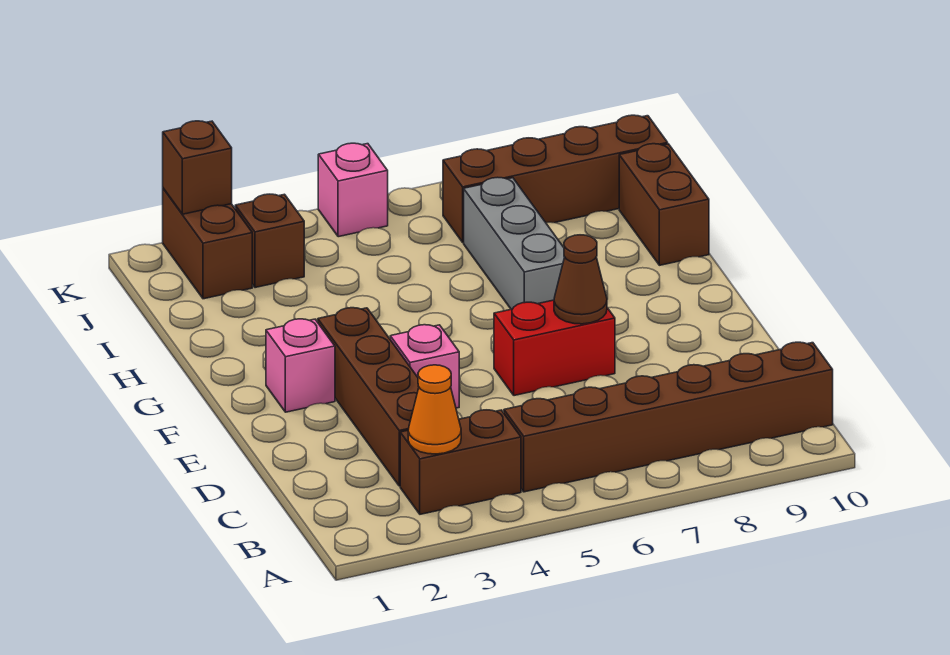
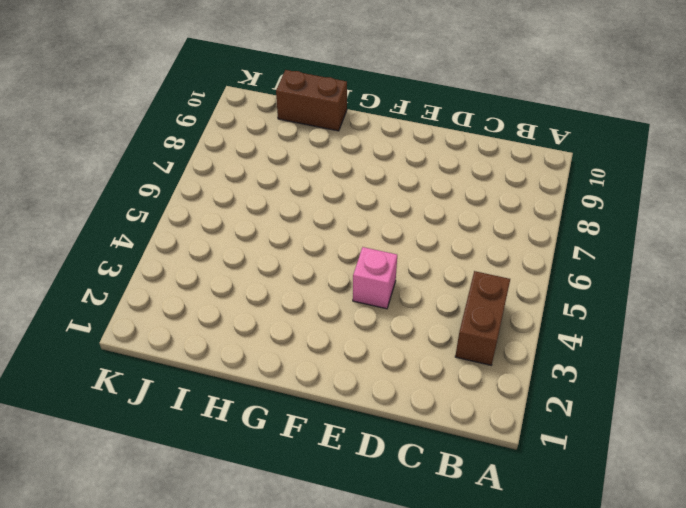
none -> brown brick B5:B10 level 1
none -> brown brick C3:F3 level 1
none -> red brick E6:E7 level 1

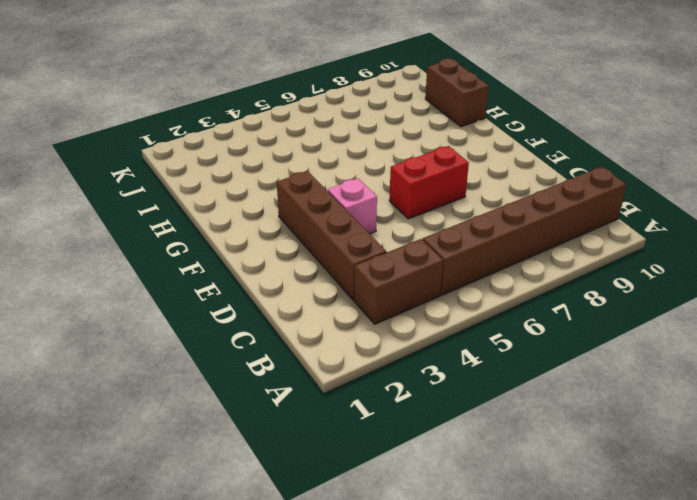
none -> pink brick F2 level 1
none -> grey brick G7:I7 level 1
none -> brown brick J2:K2 level 1

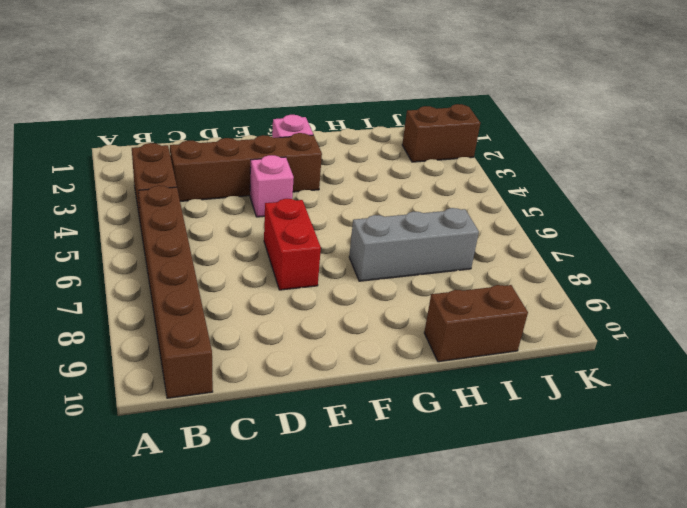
none -> brown brick J3 level 1
none -> brown brick J7:J10 level 1
none -> pink brick K5 level 1

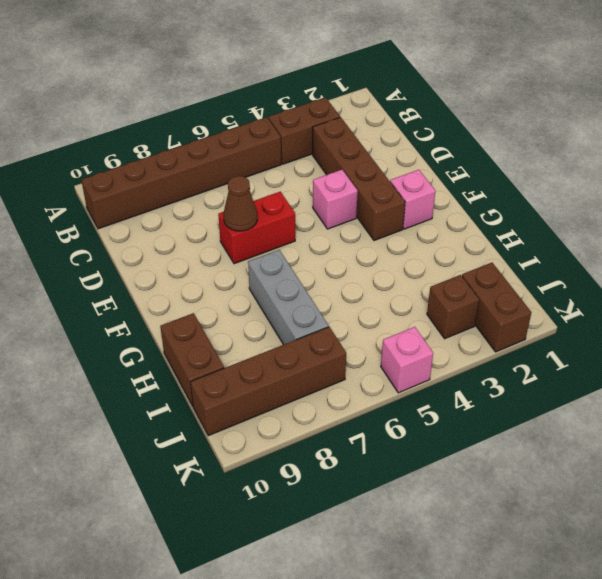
none -> orange cone B3 level 2
none -> brown brick K2 level 2

